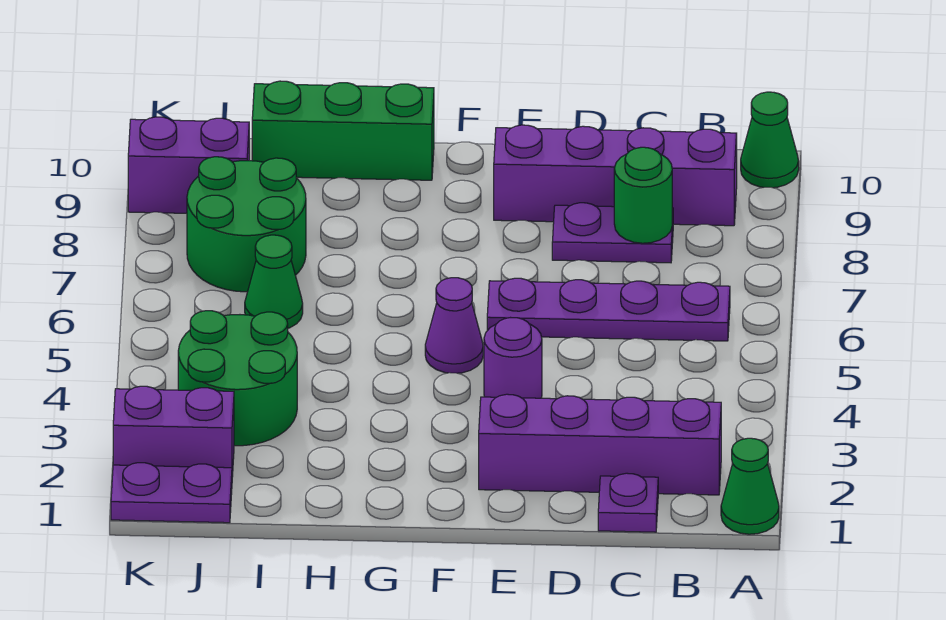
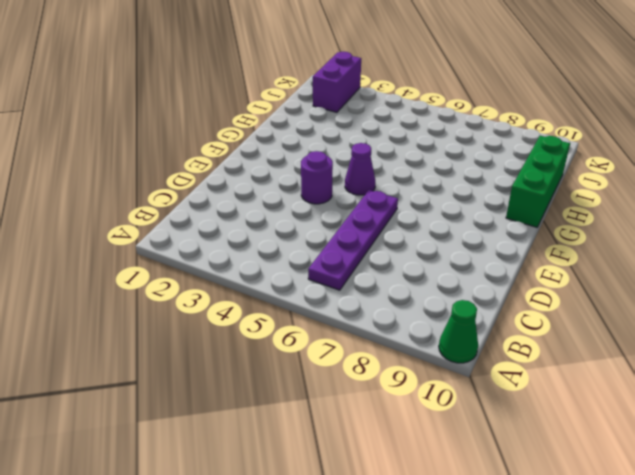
none -> green cone A1 level 1
none -> purple brick B2:E2 level 1
none -> purple brick B9:E9 level 1

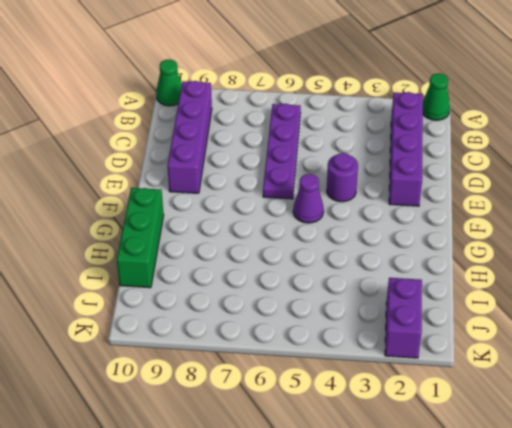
none -> purple plate C1 level 1
none -> purple plate C8:D8 level 1
none -> green round brick I3:J4 level 1

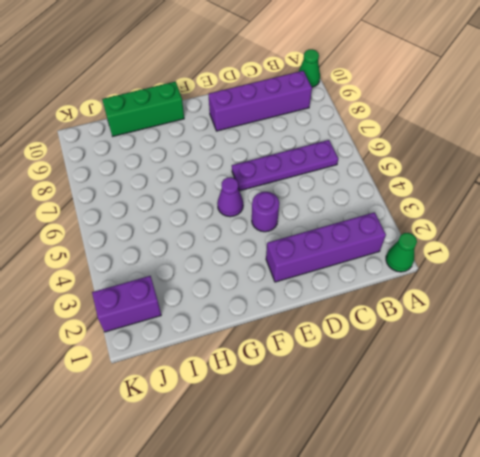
none -> purple plate C1 level 1
none -> purple plate C8:D8 level 1
none -> green round brick I3:J4 level 1

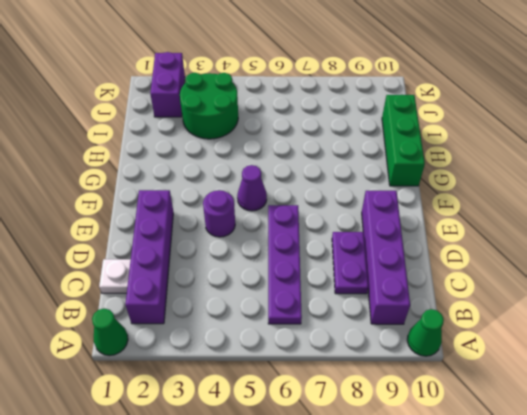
white plate C1 level 1 -> purple plate C1 level 1
none -> green cone I6 level 1
none -> green round brick I7:J8 level 1
none -> purple plate J1:K1 level 1

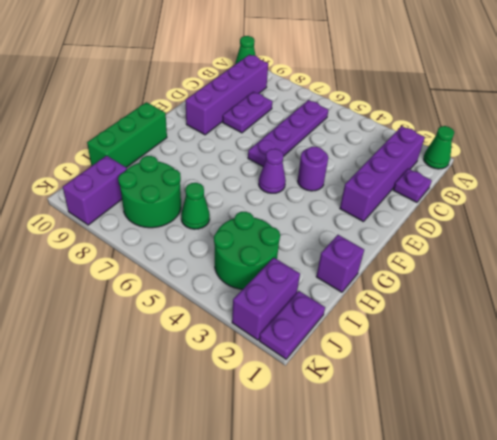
purple brick H1 level 1 -> none
none -> green round brick C8 level 2

